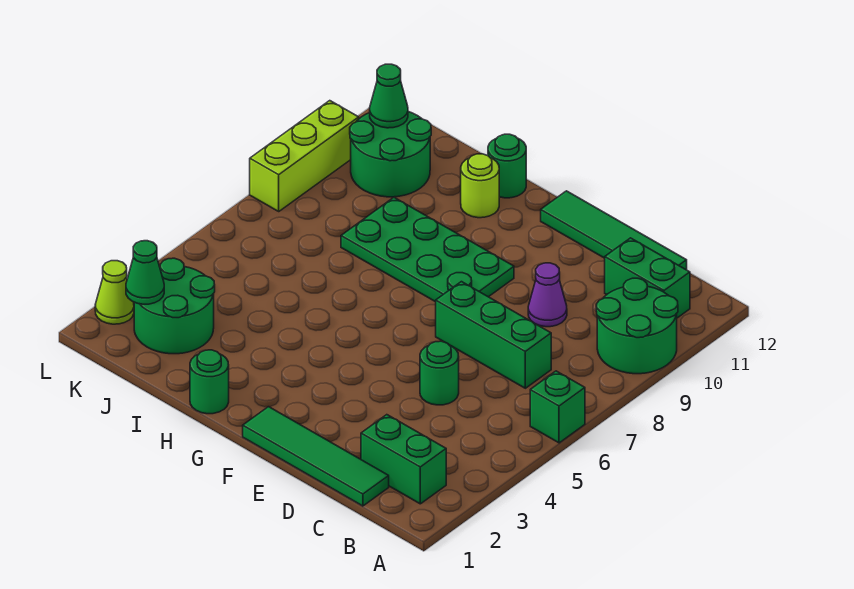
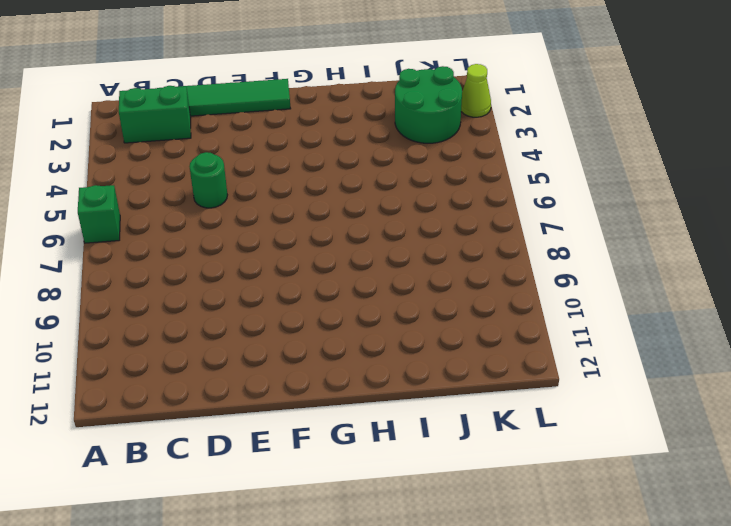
none -> green round brick A9:B10 level 1
none -> green brick B11:C11 level 1
none -> green brick C7:E7 level 1

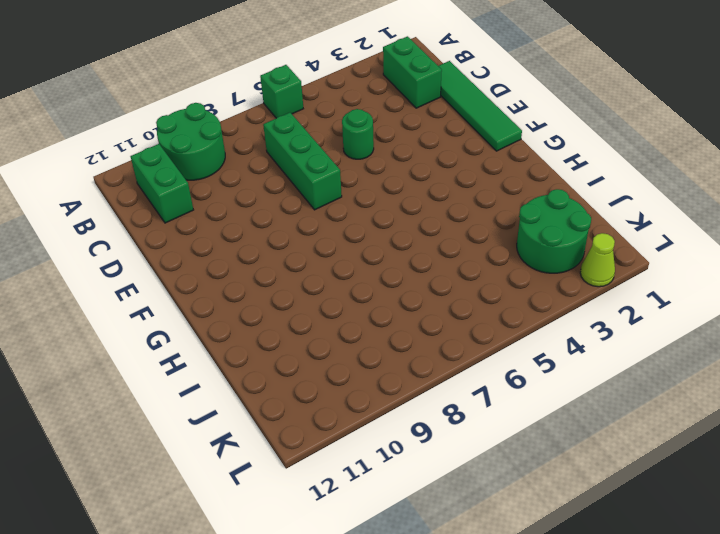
none -> green tile C12:F12 level 1
none -> purple cone D9 level 1
none -> green plate F8:I9 level 1

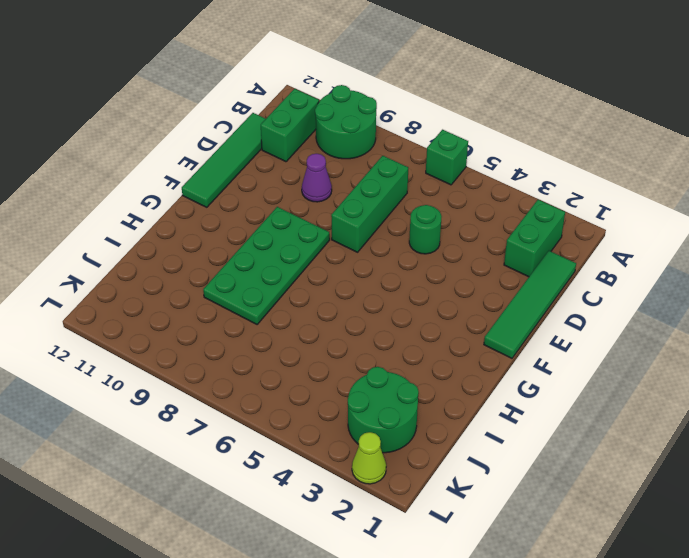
none -> green round brick H1 level 1
none -> lime round brick H11 level 1
none -> green round brick H12 level 1

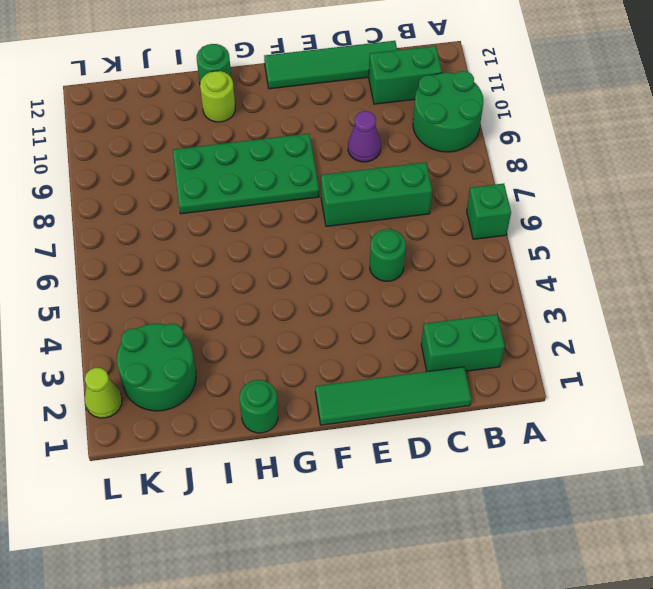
none -> green round brick J10:K11 level 1
none -> lime brick L8:L10 level 1
none -> green cone K2 level 2

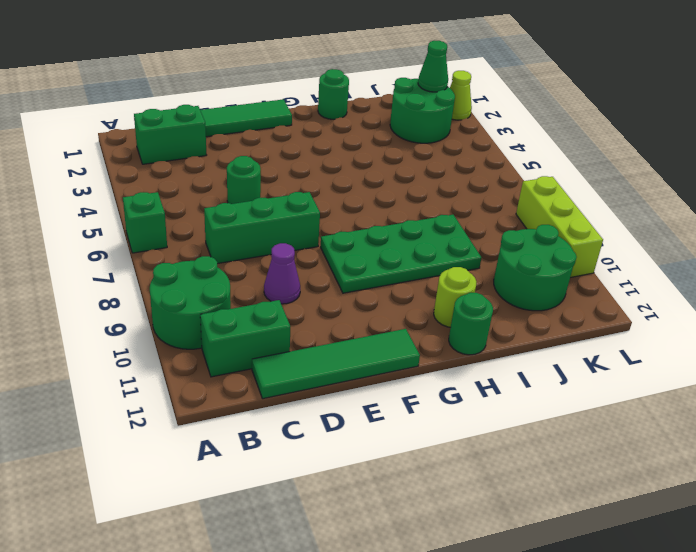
none -> green cone K11 level 2

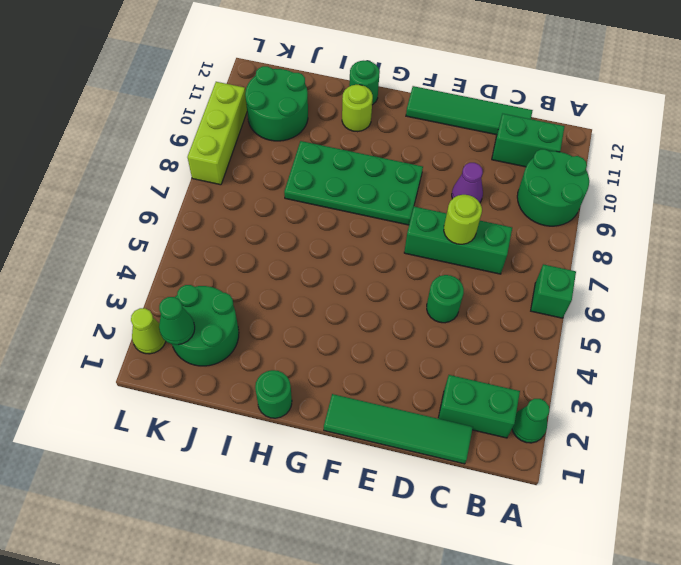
green cone A2 level 1 -> green cone K11 level 2
lime round brick D7 level 2 -> none

